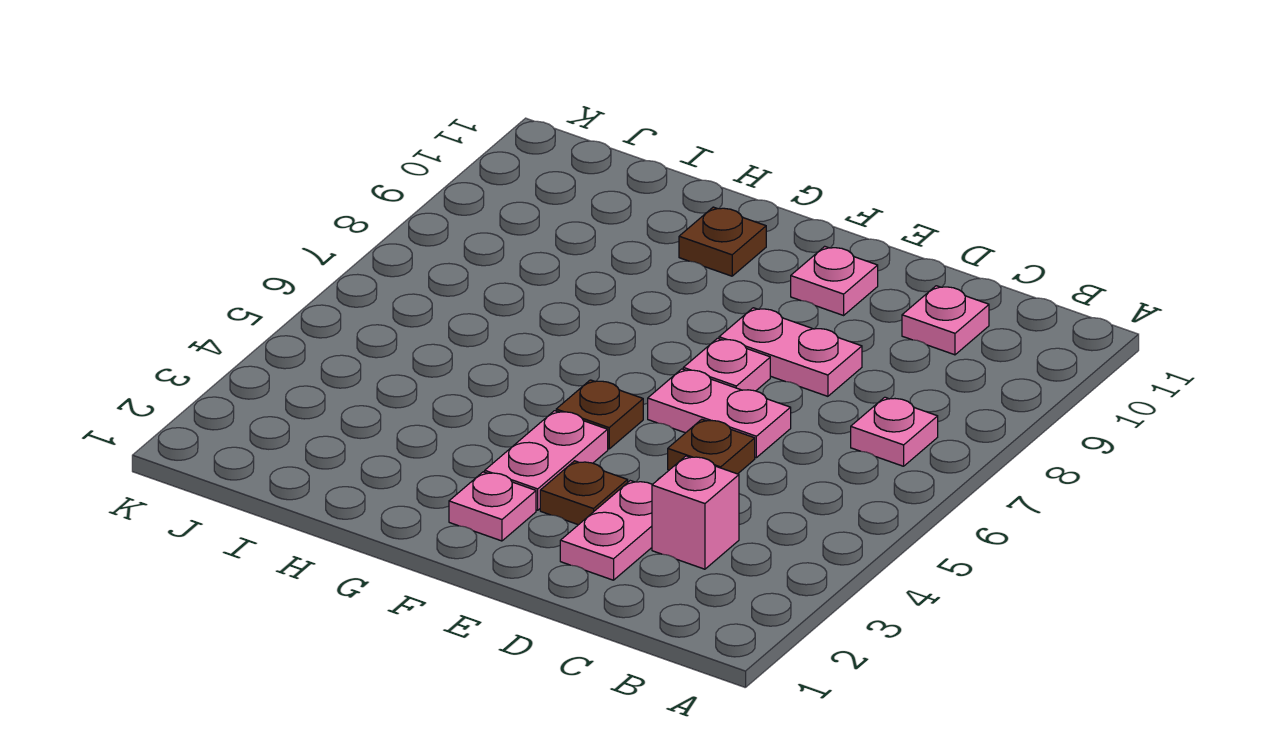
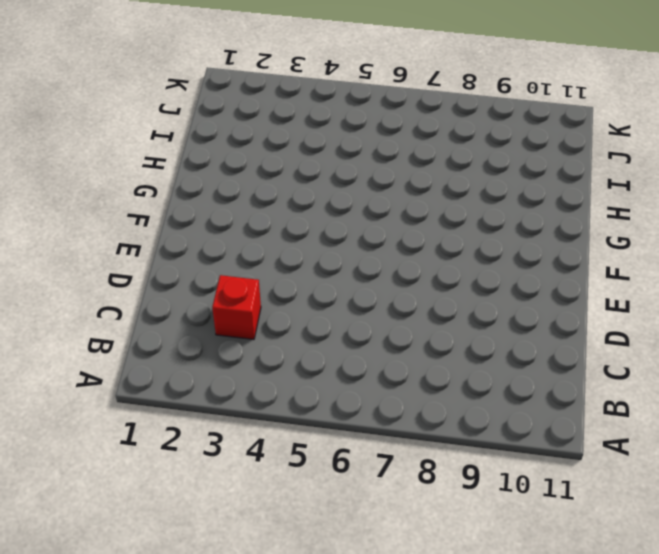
red brick C3 level 1 -> pink brick C3 level 1
none -> pink plate B7 level 1
none -> pink plate C10 level 1
none -> pink plate D2:D3 level 1

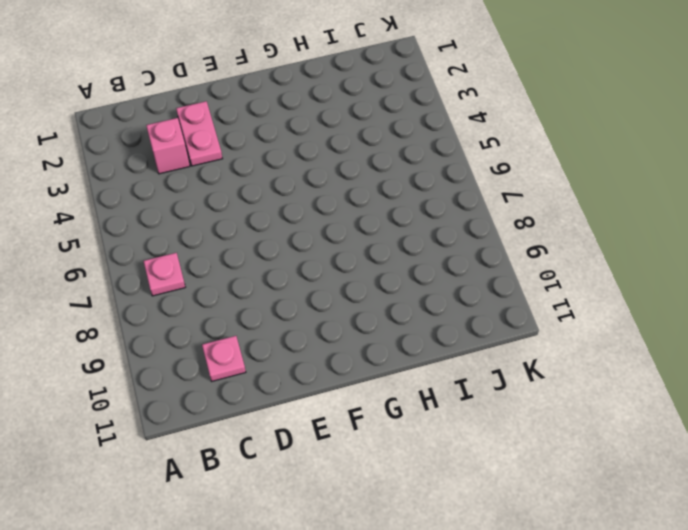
none -> brown plate D5 level 1
none -> pink plate D6:E6 level 1
none -> pink plate D8:E8 level 1

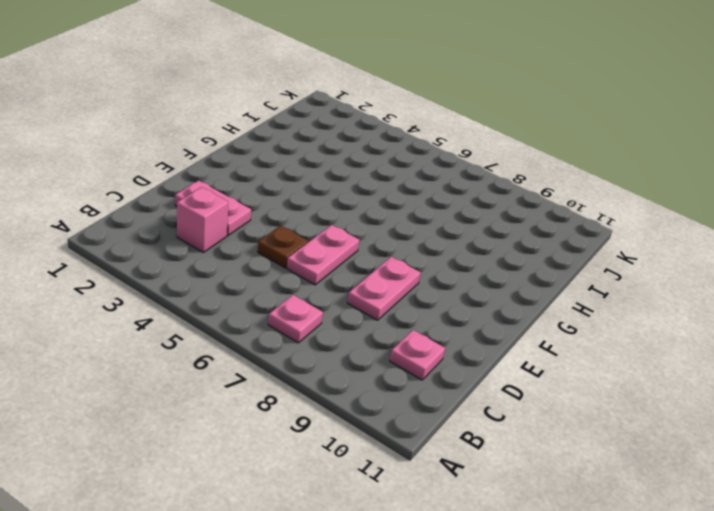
none -> brown plate E3 level 1
none -> pink plate E7 level 1
none -> pink plate E10 level 1

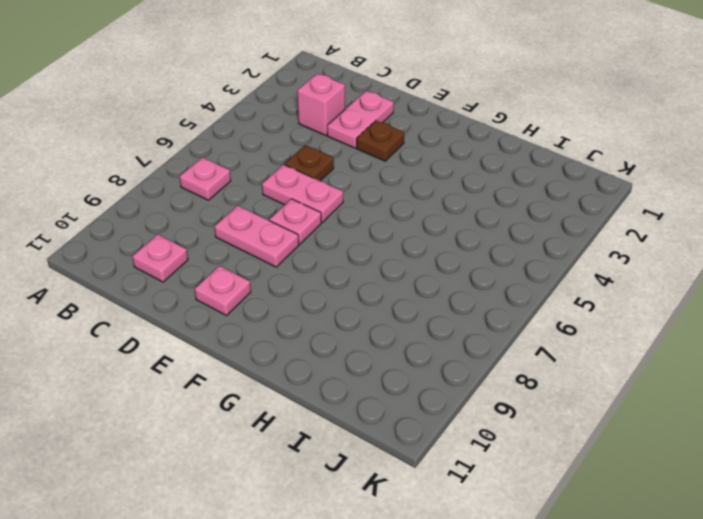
none -> pink plate F2 level 1
none -> pink plate F3:F4 level 1
none -> brown plate F5 level 1

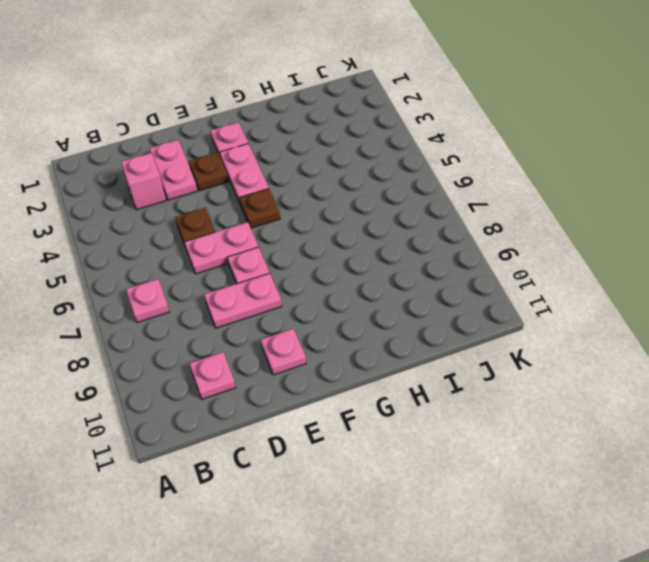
none -> brown plate G10 level 1

